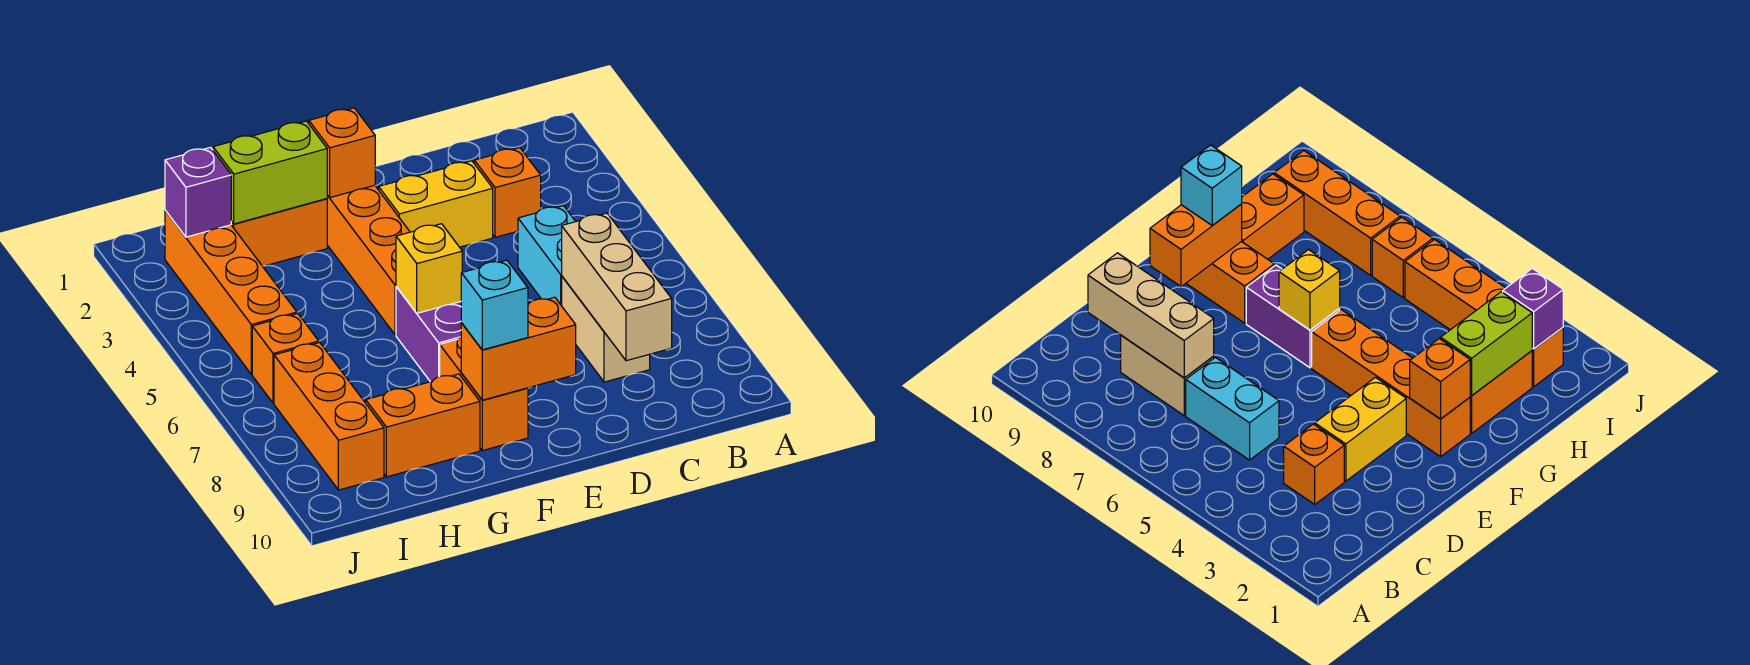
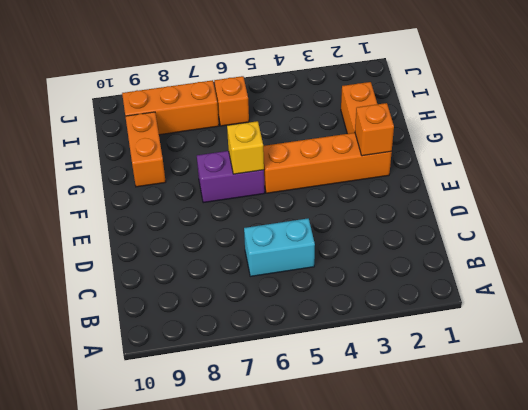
none -> orange brick C3 level 1
none -> tan brick C7:C8 level 1
none -> yellow brick D3:E3 level 1

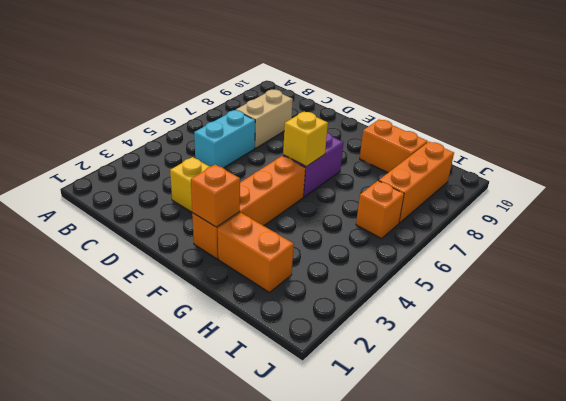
none -> orange brick C3 level 1
none -> orange brick F8:F9 level 1
none -> orange brick I2:I5 level 1

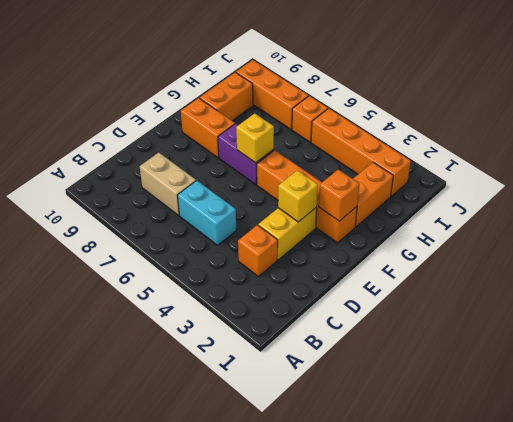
yellow brick E3 level 2 -> none
none -> tan brick C7:C9 level 2
none -> orange brick E9:F9 level 2
none -> lime brick G2:H2 level 2

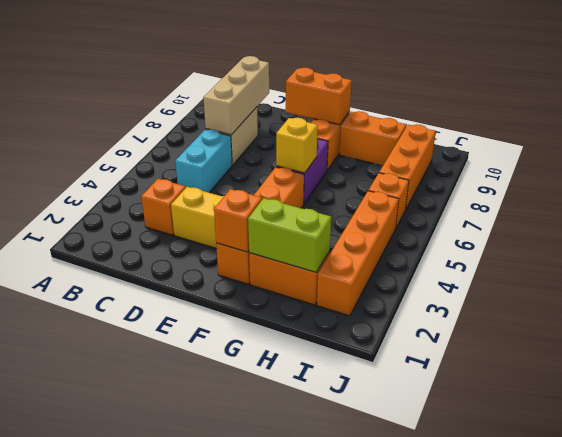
none -> purple brick I2 level 2
none -> cyan brick F9 level 3

